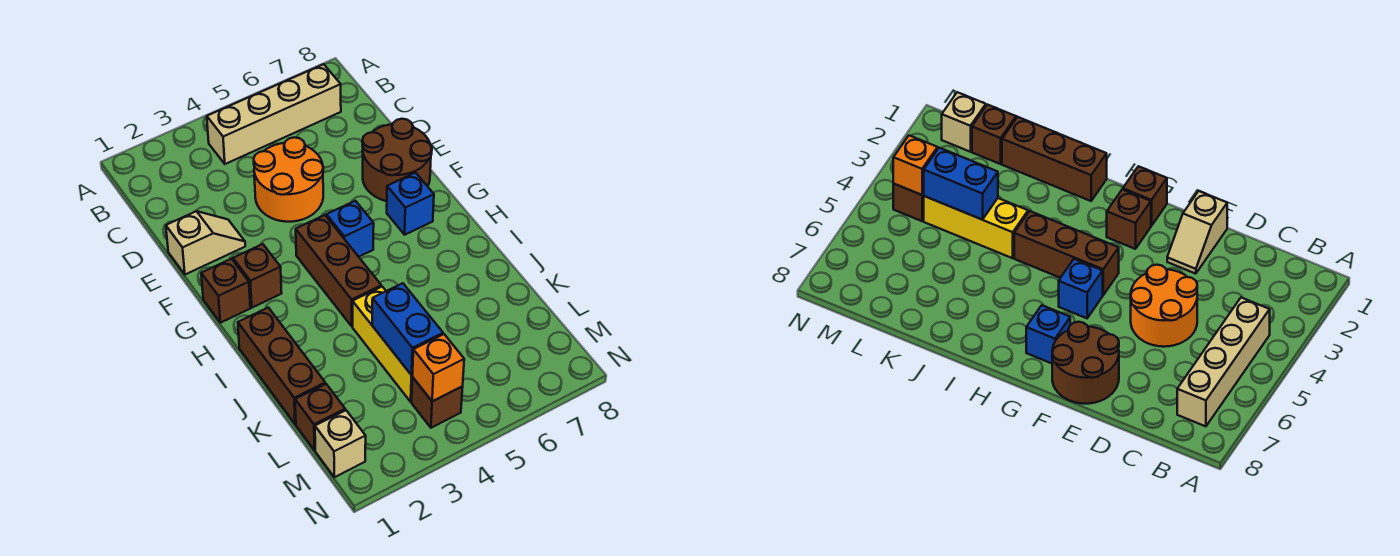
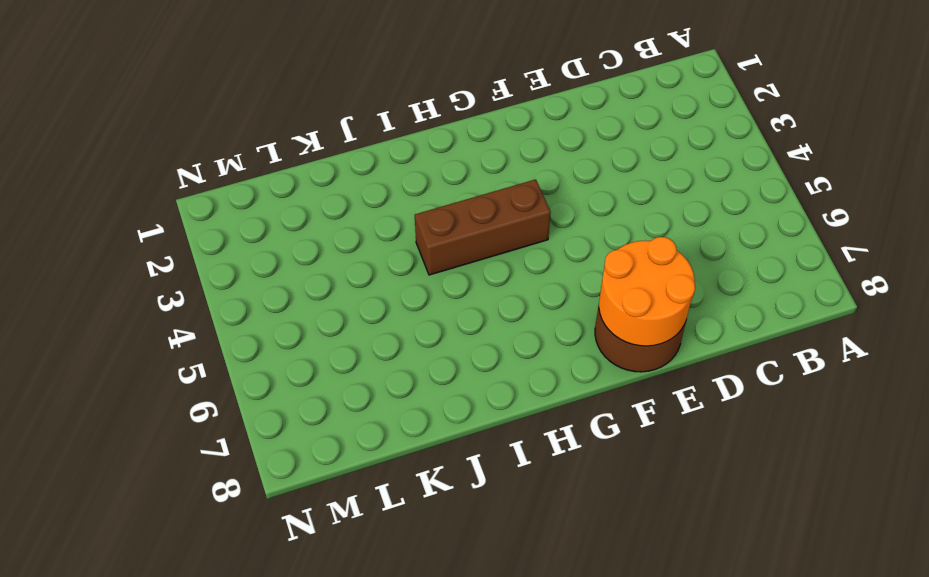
orange round brick E7:F8 level 2 -> orange round brick D4:E5 level 1
none -> tan brick B4:B7 level 1
none -> tan slope E1:E2 level 1 top 1
none -> brown brick G1 level 1

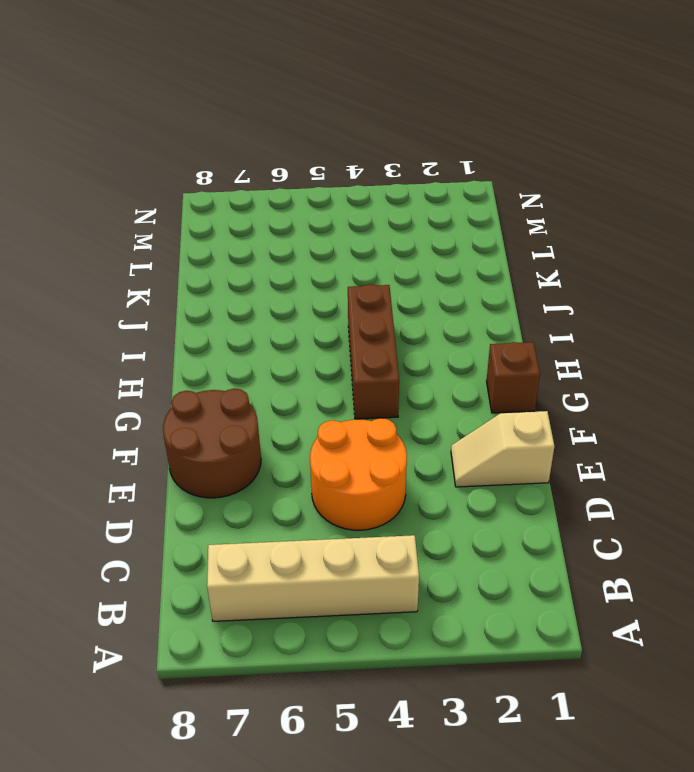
none -> brown brick G2 level 1
none -> blue brick G5 level 1
none -> blue brick G7 level 1

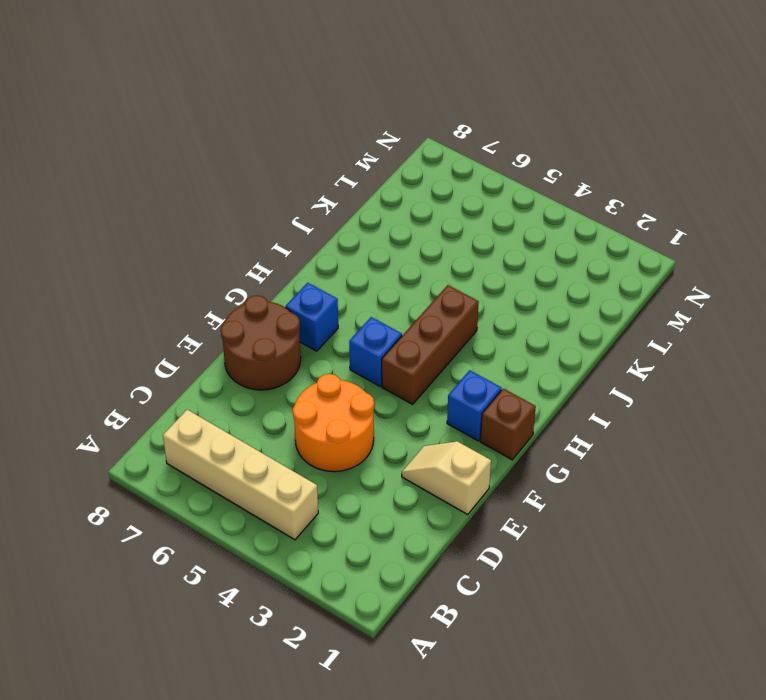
blue brick G2 level 1 -> brown brick G2 level 1
none -> brown brick I1:K1 level 1
none -> yellow brick J4:L4 level 1
none -> brown brick L1 level 1

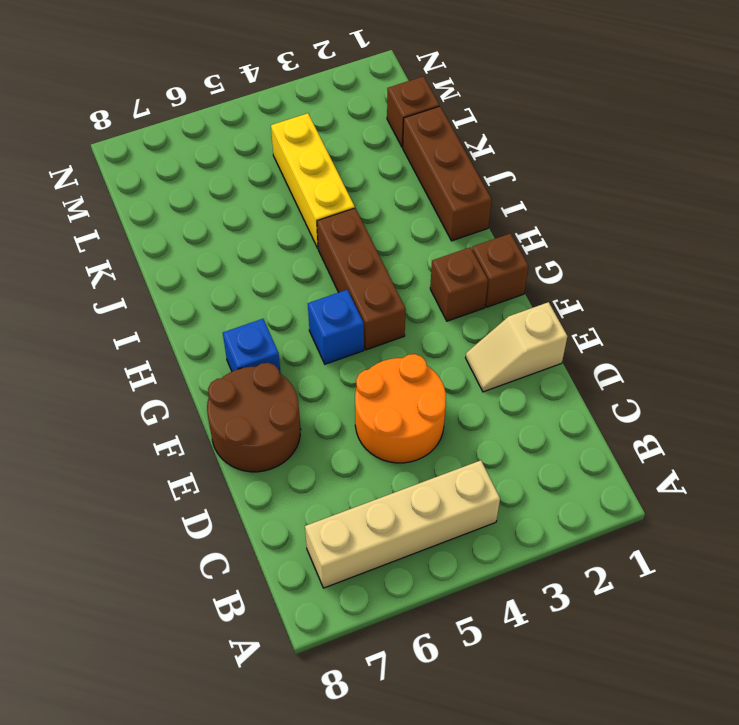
none -> tan brick M1 level 1
none -> brown brick M4 level 1
none -> blue brick K4:L4 level 2

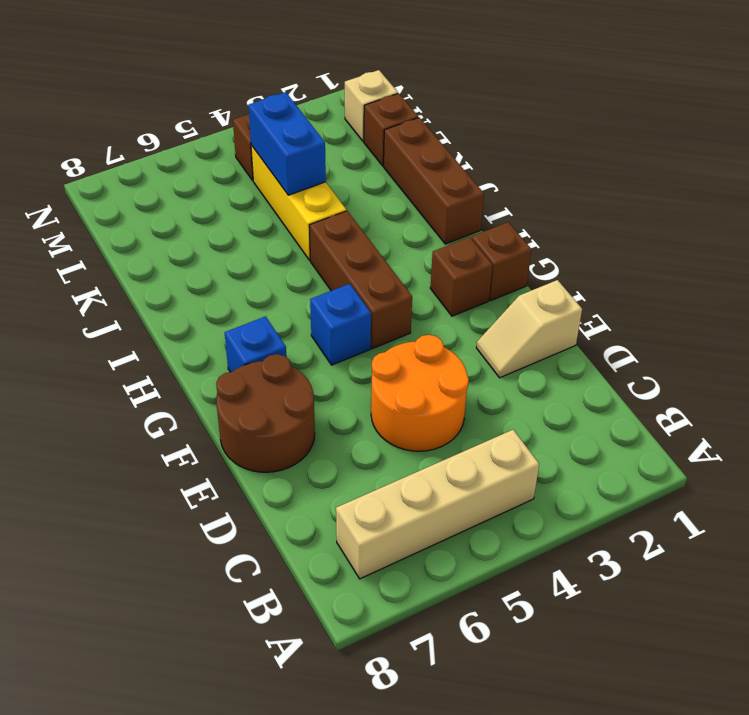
none -> orange brick M4 level 2

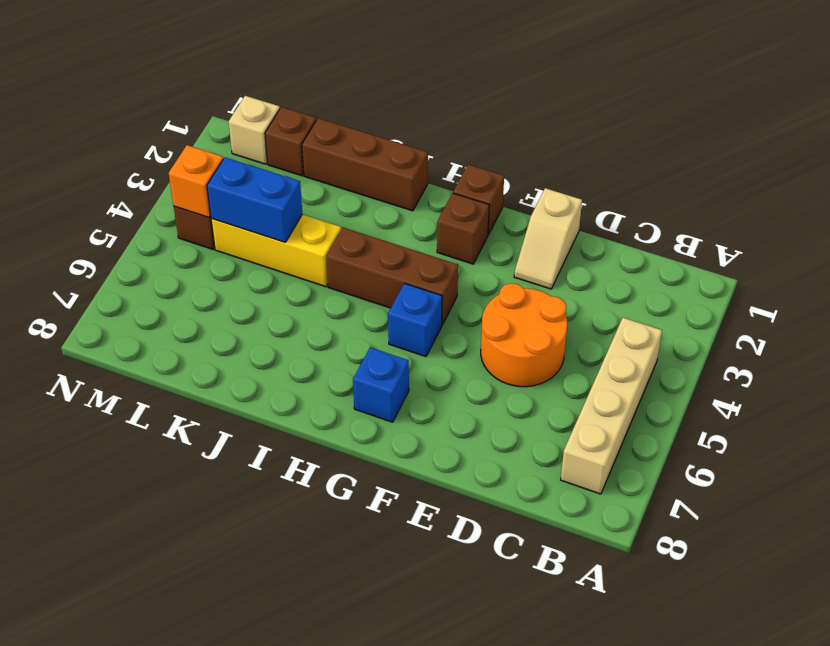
none -> brown round brick E7:F8 level 1

